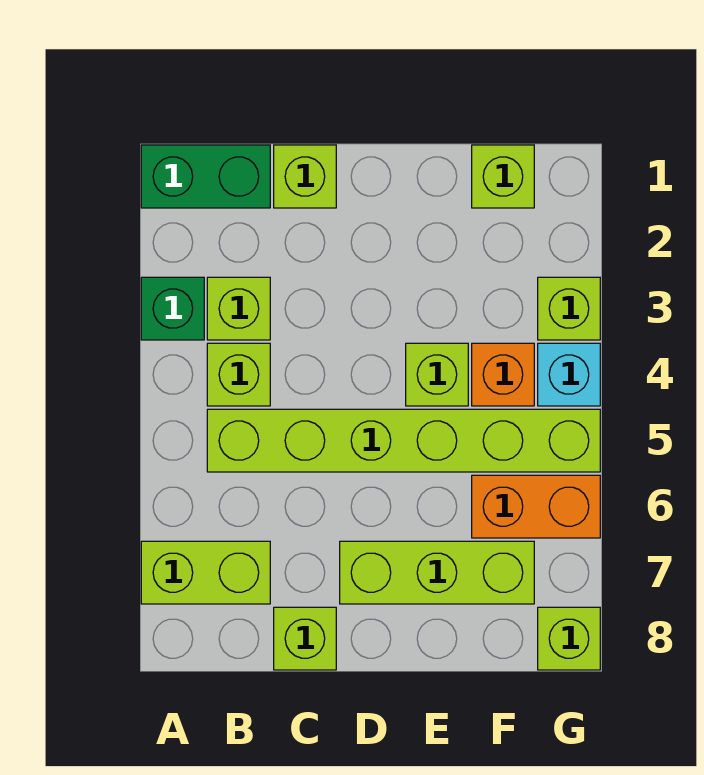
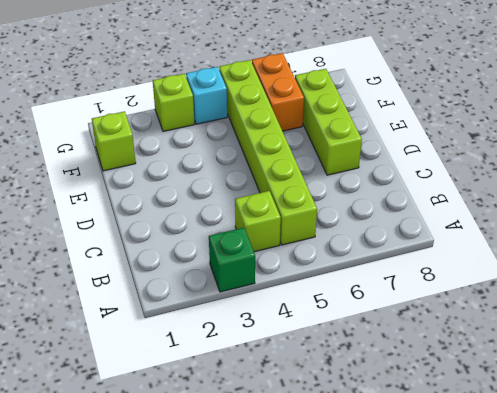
none -> green brick A1:B1 level 1
none -> lime brick A7:B7 level 1
none -> lime brick B3 level 1

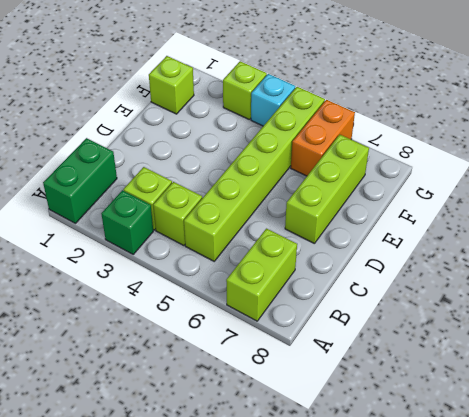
none -> lime brick C1 level 1
none -> lime brick C8 level 1
none -> lime brick E4 level 1

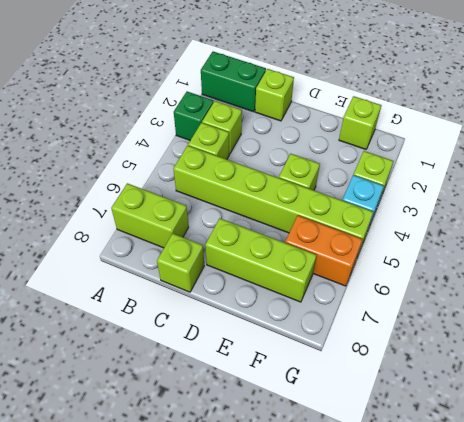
none -> orange brick F4 level 1
none -> lime brick G8 level 1

